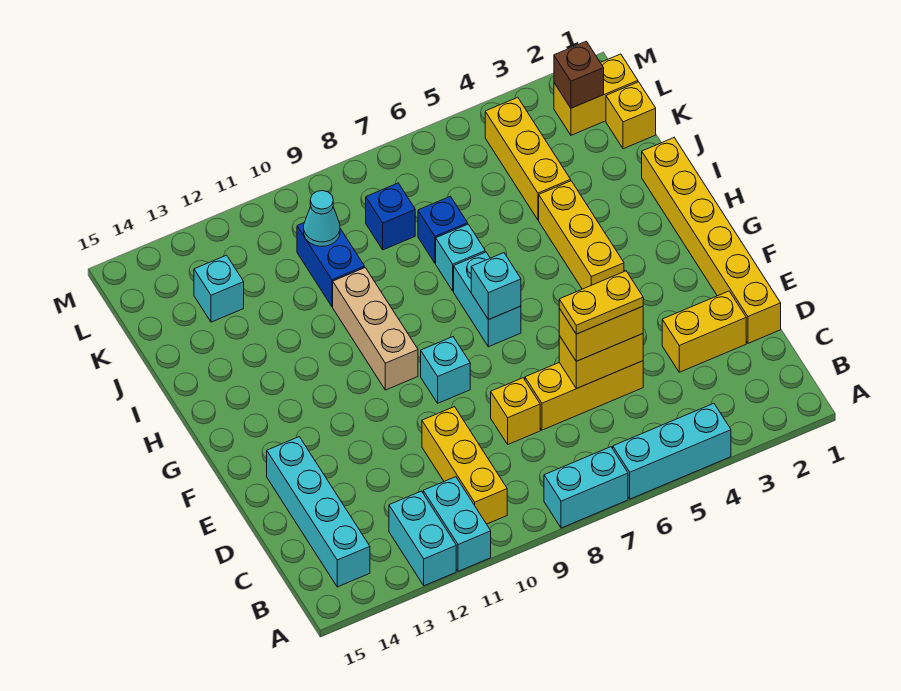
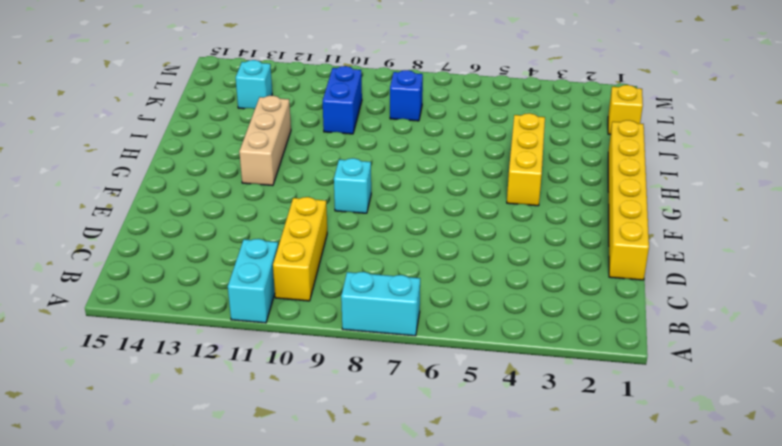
tan brick G12:I12 level 1 -> tan brick G10:I10 level 1
none -> cyan brick A4:A6 level 1
none -> cyan brick A12:B12 level 1
none -> cyan brick B14:E14 level 1

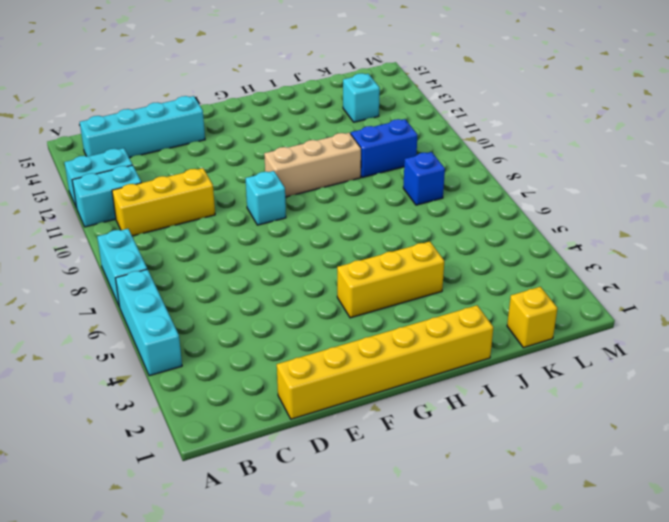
none -> yellow brick D2:D3 level 1
none -> yellow brick D5:D7 level 1
none -> yellow brick D8 level 1

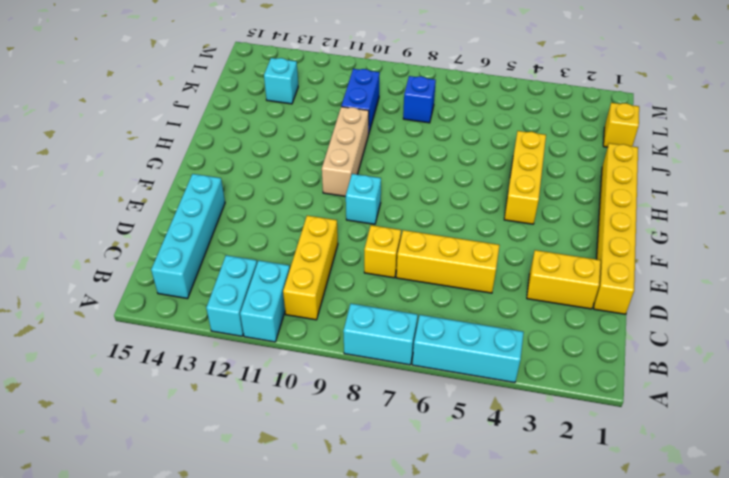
none -> cyan brick G7:H7 level 1
none -> cyan brick I7 level 1
none -> yellow brick J4:L4 level 1

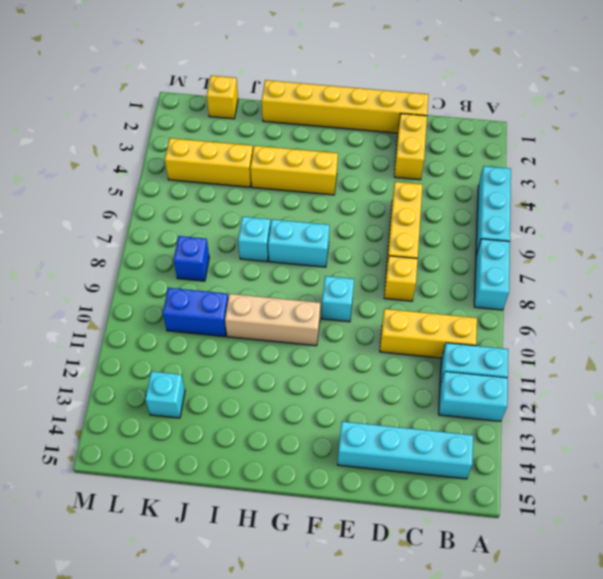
none -> blue brick J7 level 1
none -> yellow brick L1:L2 level 1
none -> yellow brick D5:D6 level 2

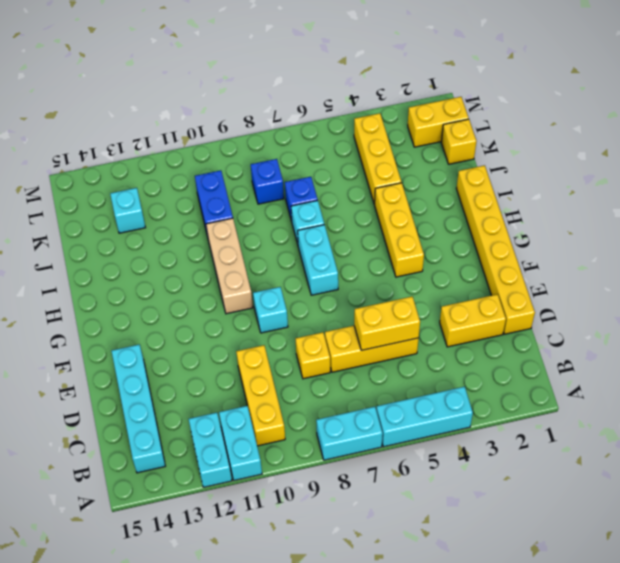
none -> cyan brick G7 level 2
none -> cyan cone K10 level 2
none -> brown brick L2 level 2

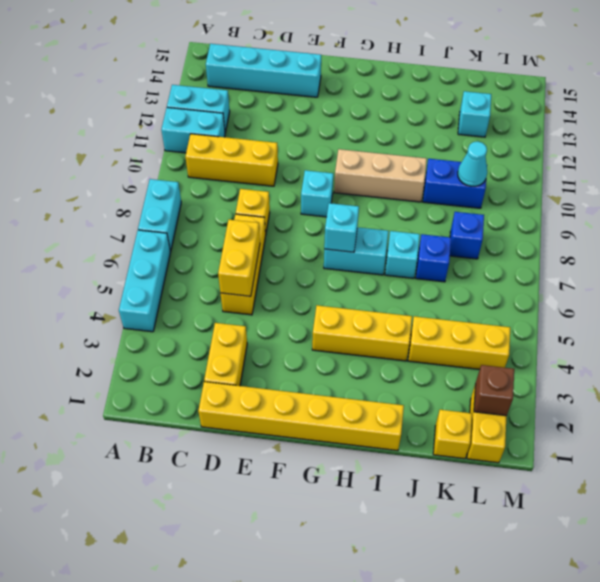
none -> yellow brick D5:D6 level 3
none -> yellow plate D5:D6 level 4

